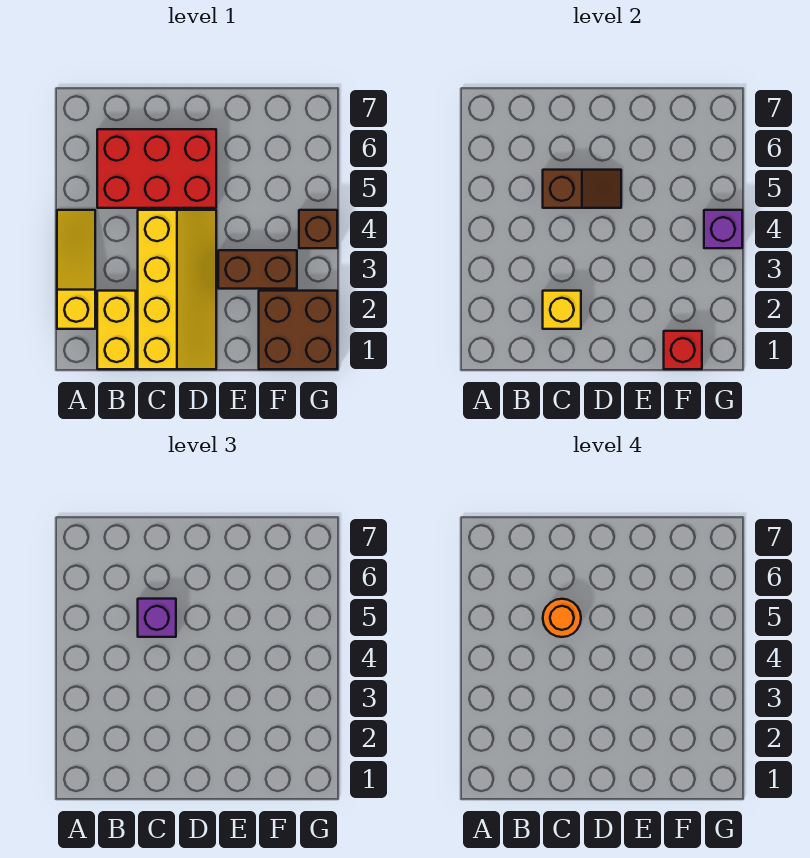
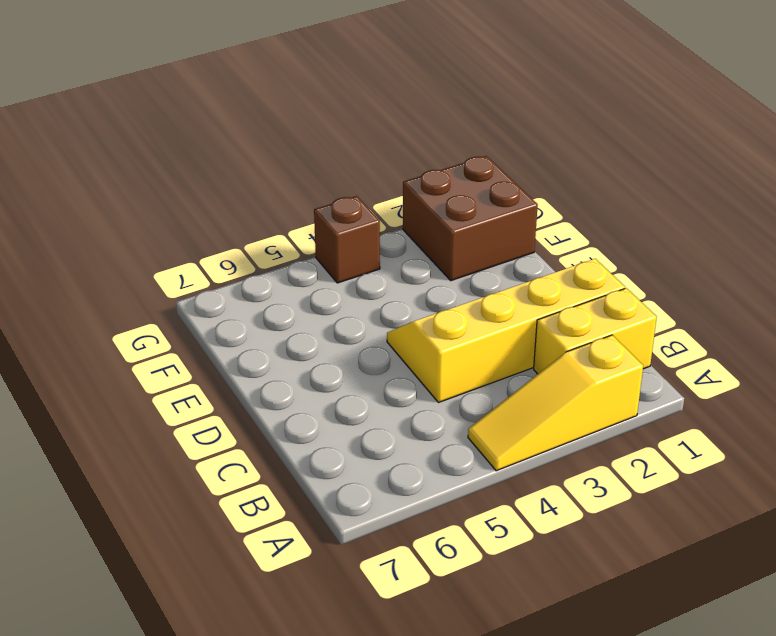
none -> red brick B5:D6 level 1
none -> brown brick E3:F3 level 1
none -> yellow brick C2 level 2

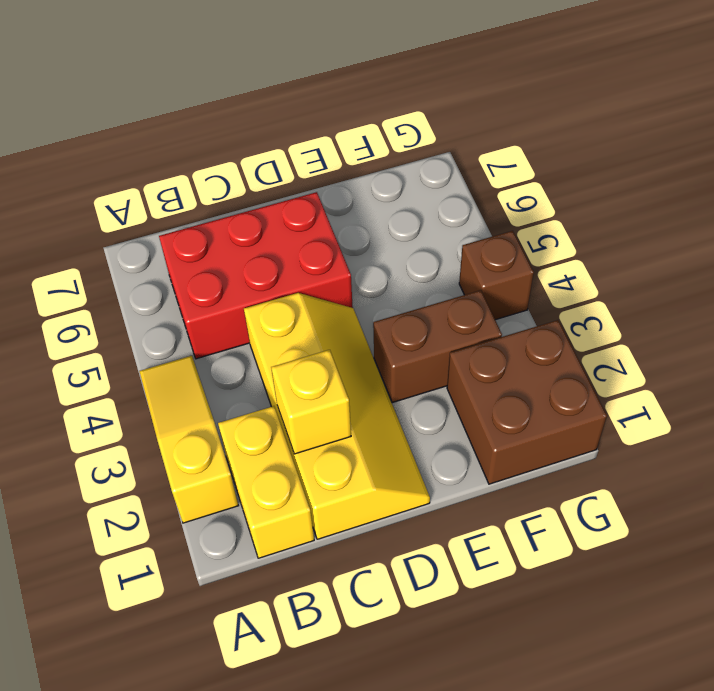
none -> brown slope C5:D5 level 2 top C
none -> red brick F1 level 2
none -> purple brick G4 level 2

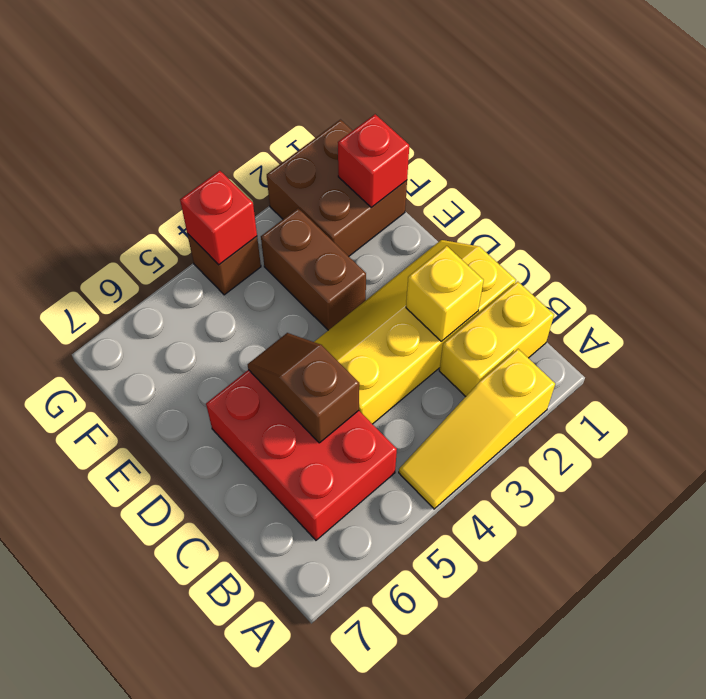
red brick G4 level 2 -> purple brick G4 level 2
none -> purple brick C5 level 3
none -> orange round brick C5 level 4

